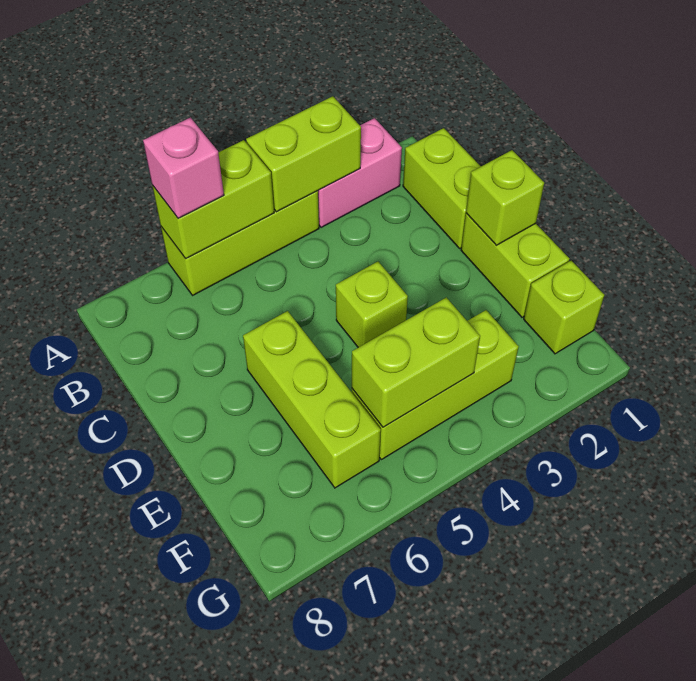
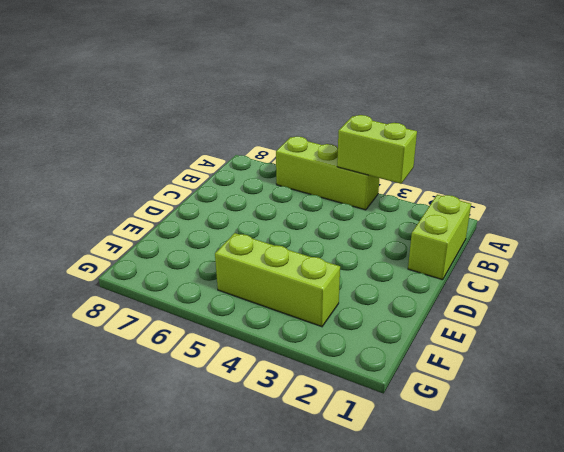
none -> pink brick A2:A3 level 1
none -> lime brick D1:E1 level 1
none -> lime brick D4 level 1

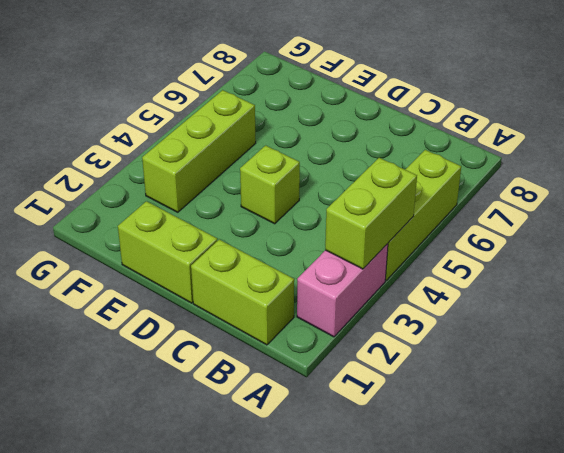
none -> lime brick D6:F6 level 1
none -> lime brick F1 level 1
none -> lime brick A5:A6 level 2

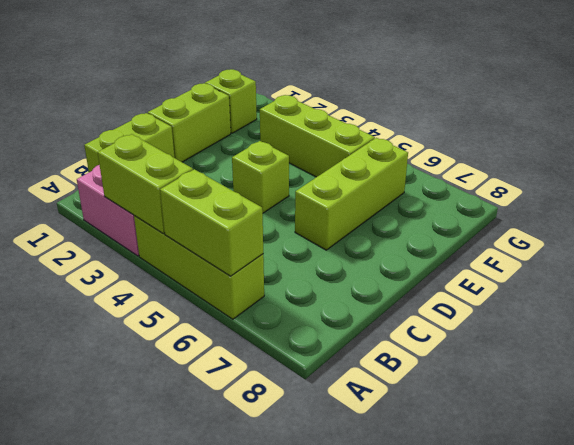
none -> lime brick D1 level 2
none -> lime brick F4:F5 level 2
none -> pink brick A6 level 3

